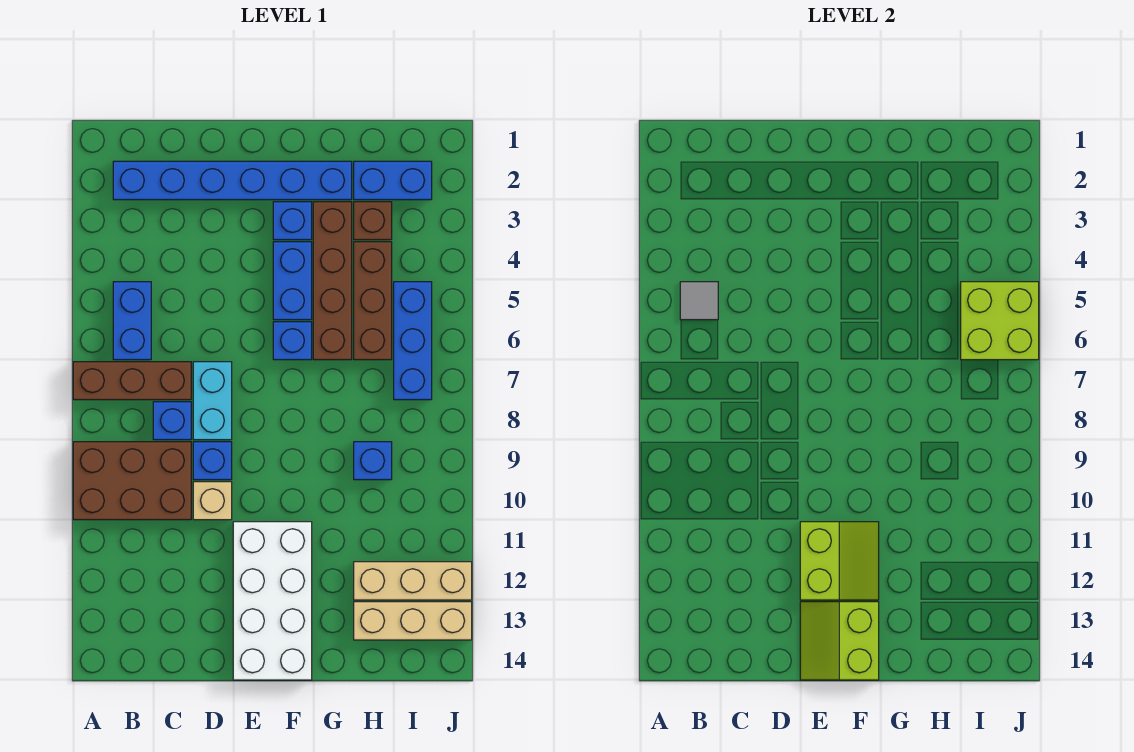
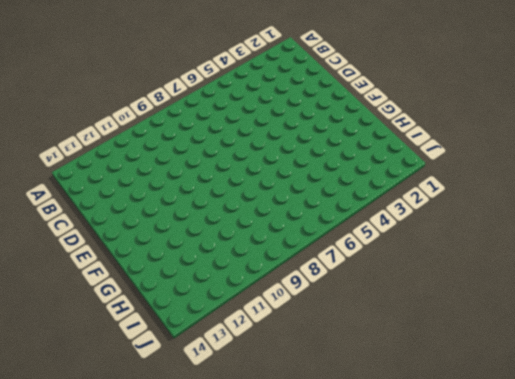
none -> brown brick A7:C7 level 1
none -> brown brick A9:C10 level 1
none -> blue brick B2:G2 level 1

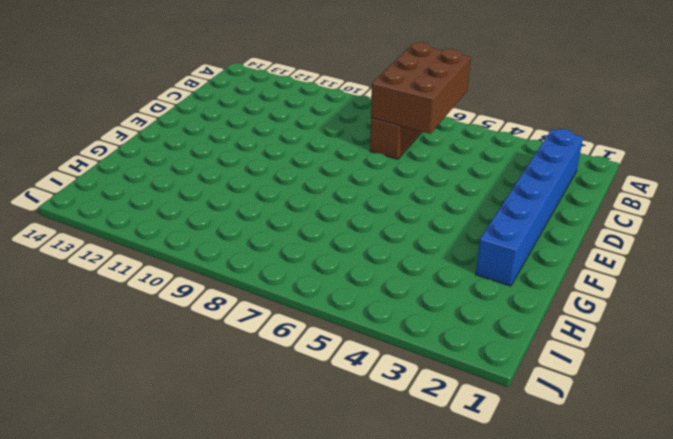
brown brick A6:C7 level 2 -> brown brick A9:C10 level 1
none -> blue brick B5:B6 level 1
none -> blue brick C8 level 1
none -> cyan brick D7:D8 level 1

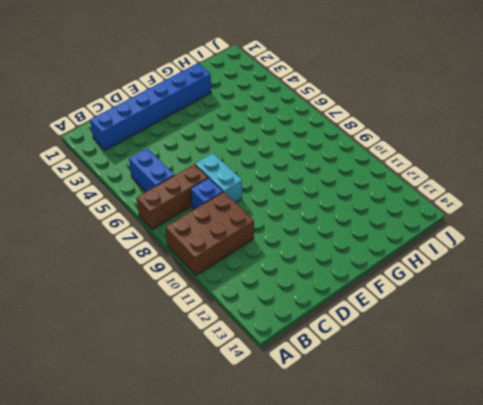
none -> blue brick D9 level 1
none -> tan brick D10 level 1
none -> white brick E11:F14 level 1

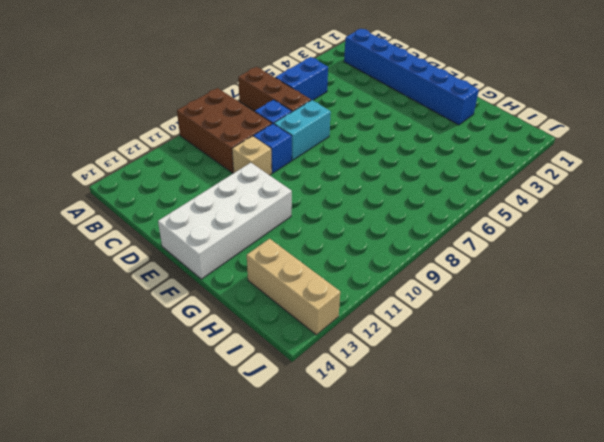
none -> blue brick F3 level 1
none -> blue brick F4:F5 level 1
none -> blue brick F6 level 1

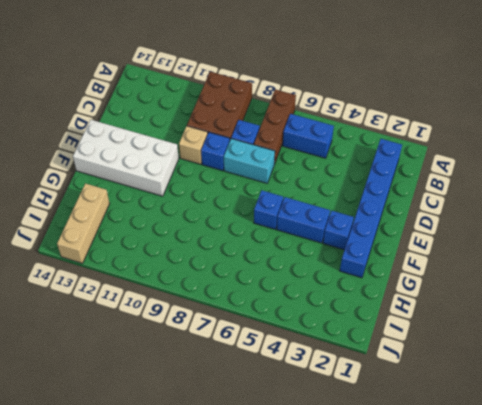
none -> brown brick G3:G6 level 1
none -> blue brick H2:I2 level 1
none -> brown brick H3 level 1

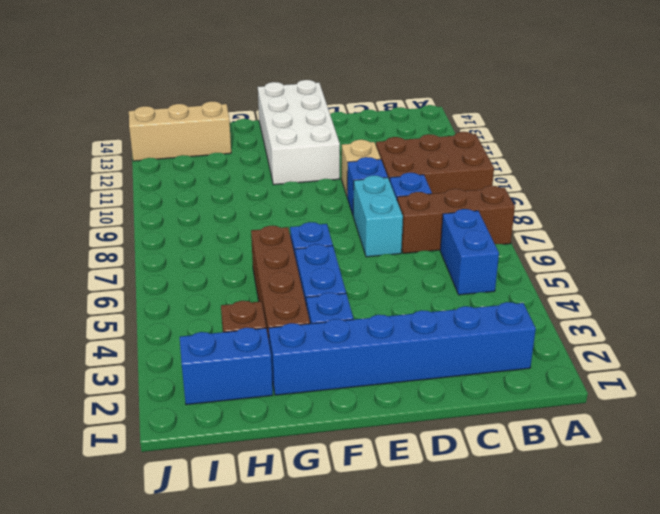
none -> brown brick H4:H6 level 1
none -> blue brick H9 level 1
none -> tan brick H12:J12 level 1

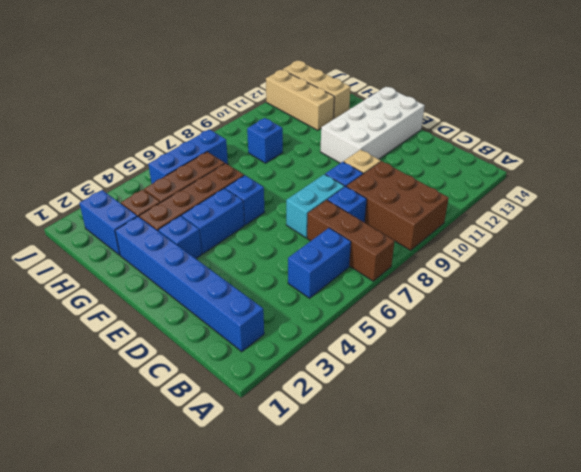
none -> grey tile B5 level 2
none -> lime slope E11:F12 level 2 top E
none -> lime slope E13:F14 level 2 top F

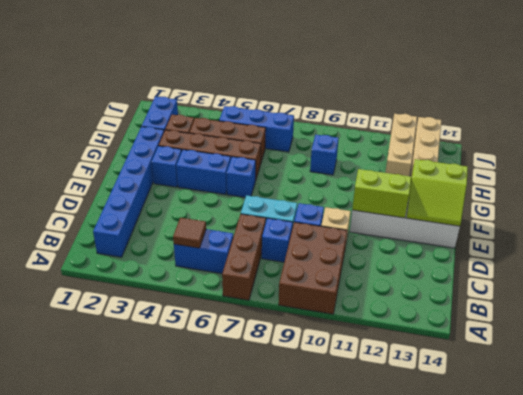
brown tile B5 level 2 -> grey tile B5 level 2
none -> lime brick I5:J6 level 2

